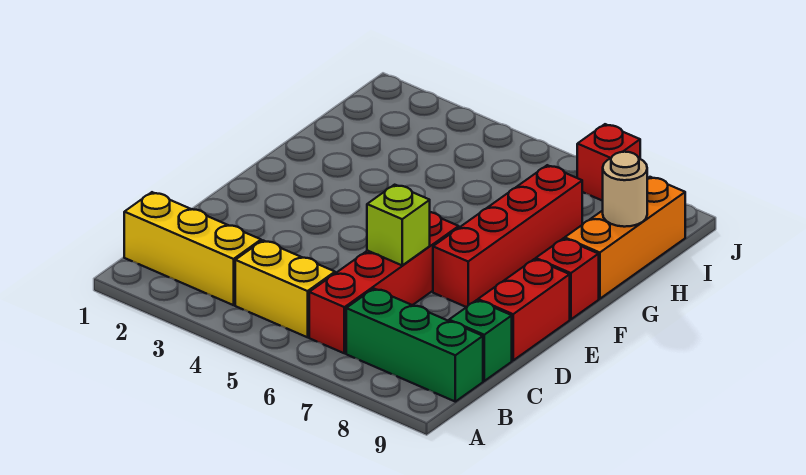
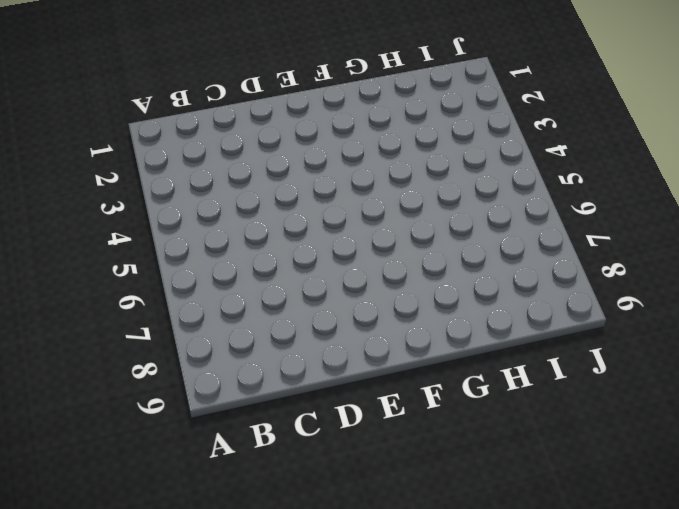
none -> yellow brick B1:B3 level 1
none -> yellow brick B4:B5 level 1
none -> red brick B6:E6 level 1

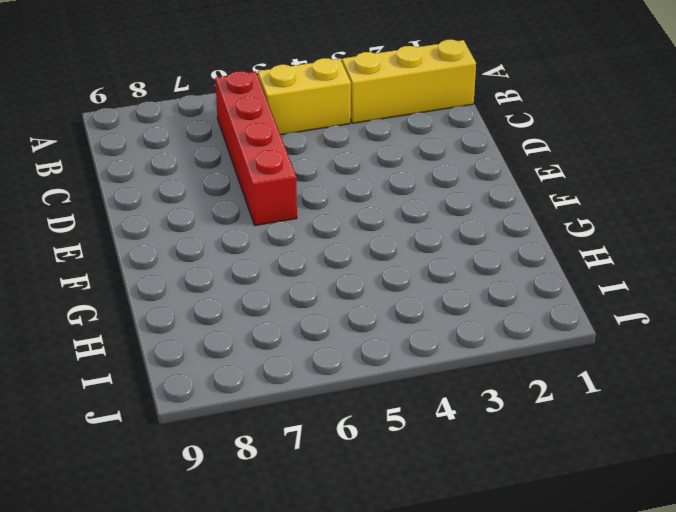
none -> green brick B7:B9 level 1
none -> green brick C9 level 1
none -> red brick D9:E9 level 1

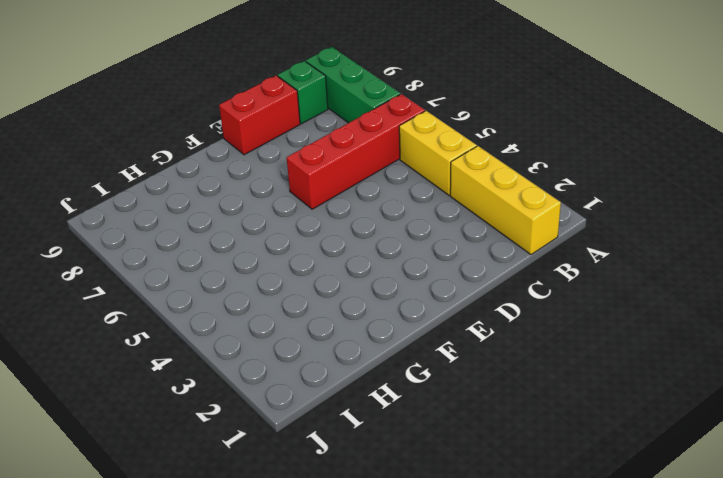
none -> red brick E7:H7 level 1
none -> red brick F9 level 1
none -> orange brick G9:I9 level 1

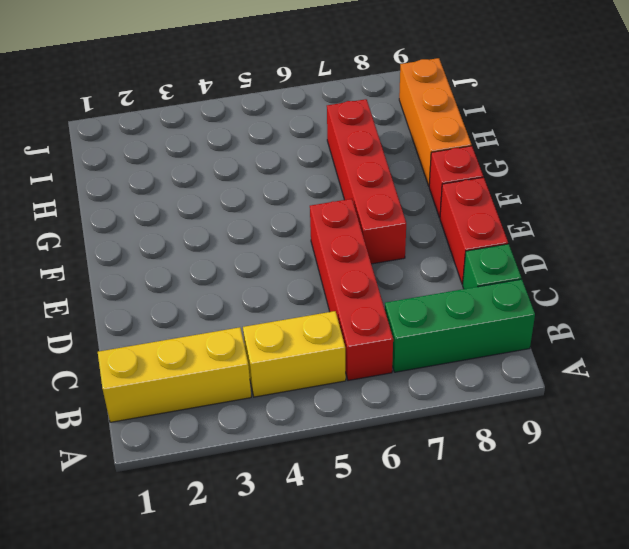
none -> red brick J7 level 1
none -> lime brick D6 level 2
none -> tan round brick H9 level 2

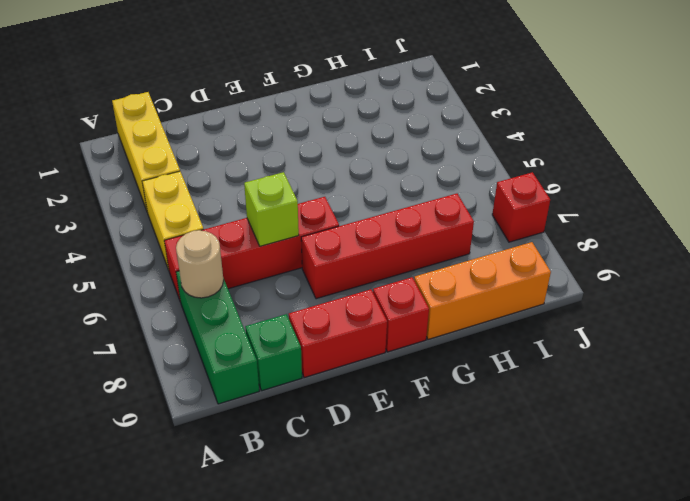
tan round brick B7 level 2 -> tan round brick H9 level 2

